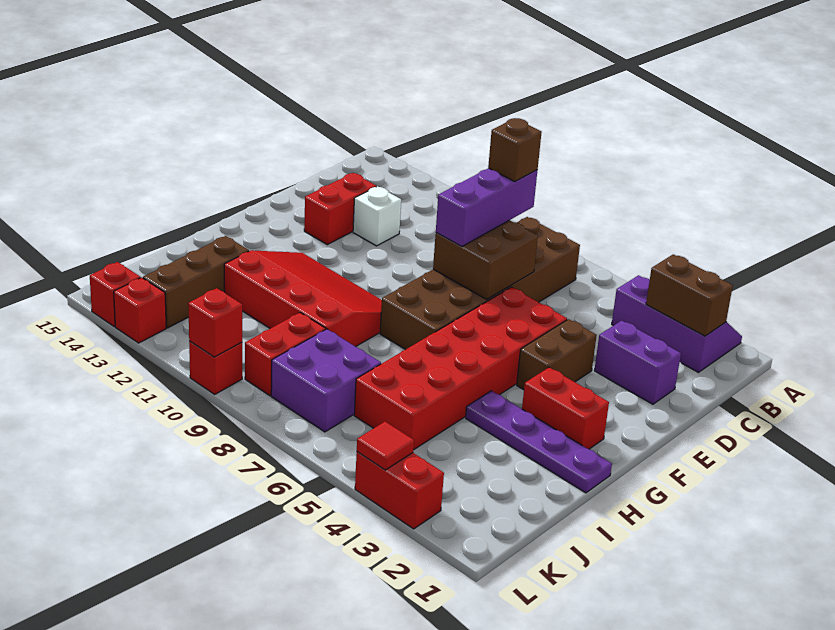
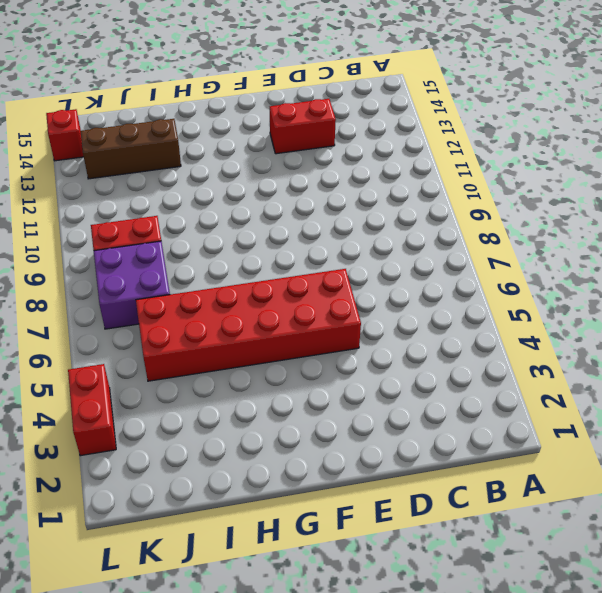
none -> purple slope A2:B4 level 1 top B
none -> brown brick B7:G8 level 1
none -> purple brick D2:D3 level 1

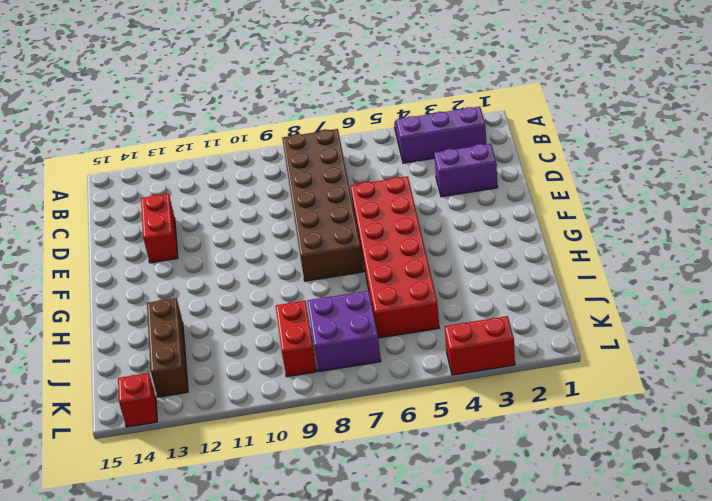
none -> white brick D12 level 1
none -> brown brick E4:F4 level 1
none -> red brick G2:G3 level 1

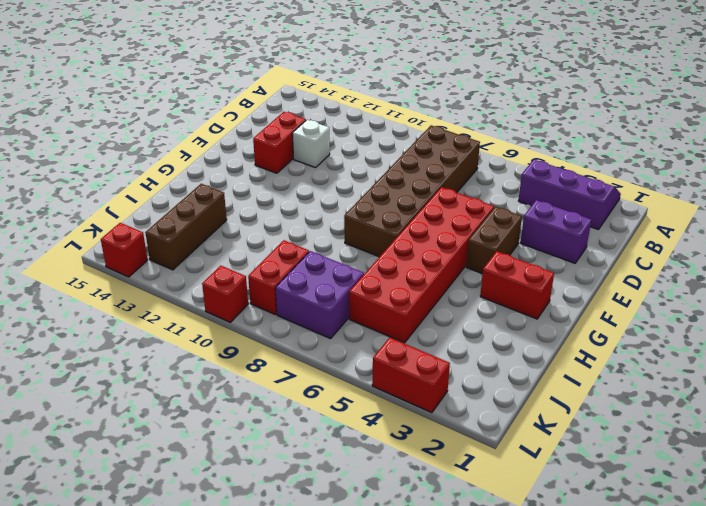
none -> red slope G9:I12 level 1 top I
none -> purple plate H1:H4 level 1
none -> red brick L13 level 1

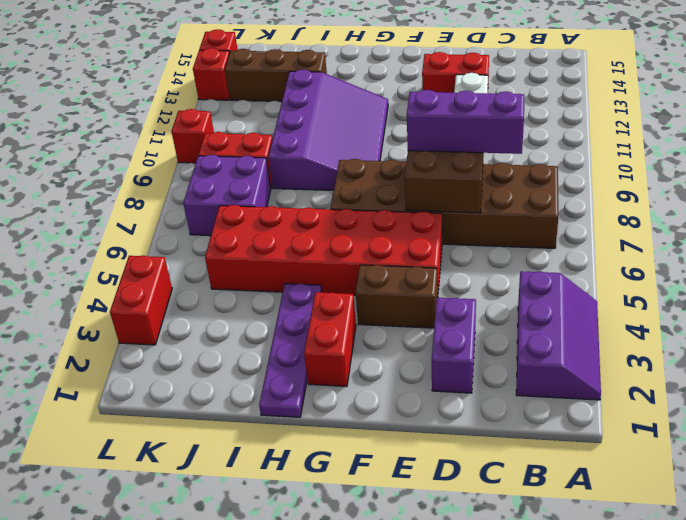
purple slope G9:I12 level 1 top I -> red slope G9:I12 level 1 top I
none -> brown brick B2:B3 level 2
none -> red tile L4 level 2
none -> red brick L10 level 2

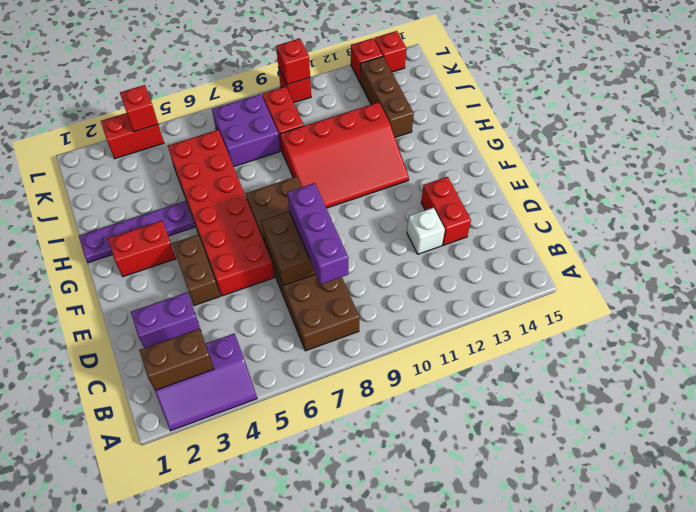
red brick L4 level 2 -> red tile L4 level 2
none -> brown brick C8 level 4

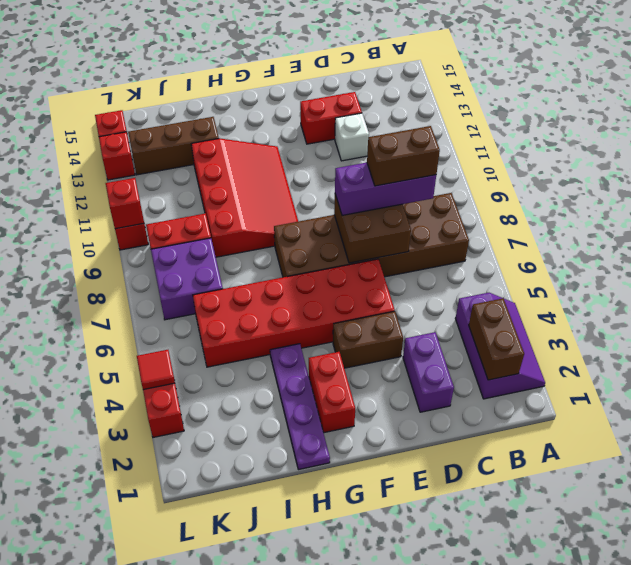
brown brick C8:D8 level 4 -> brown brick C8 level 4

